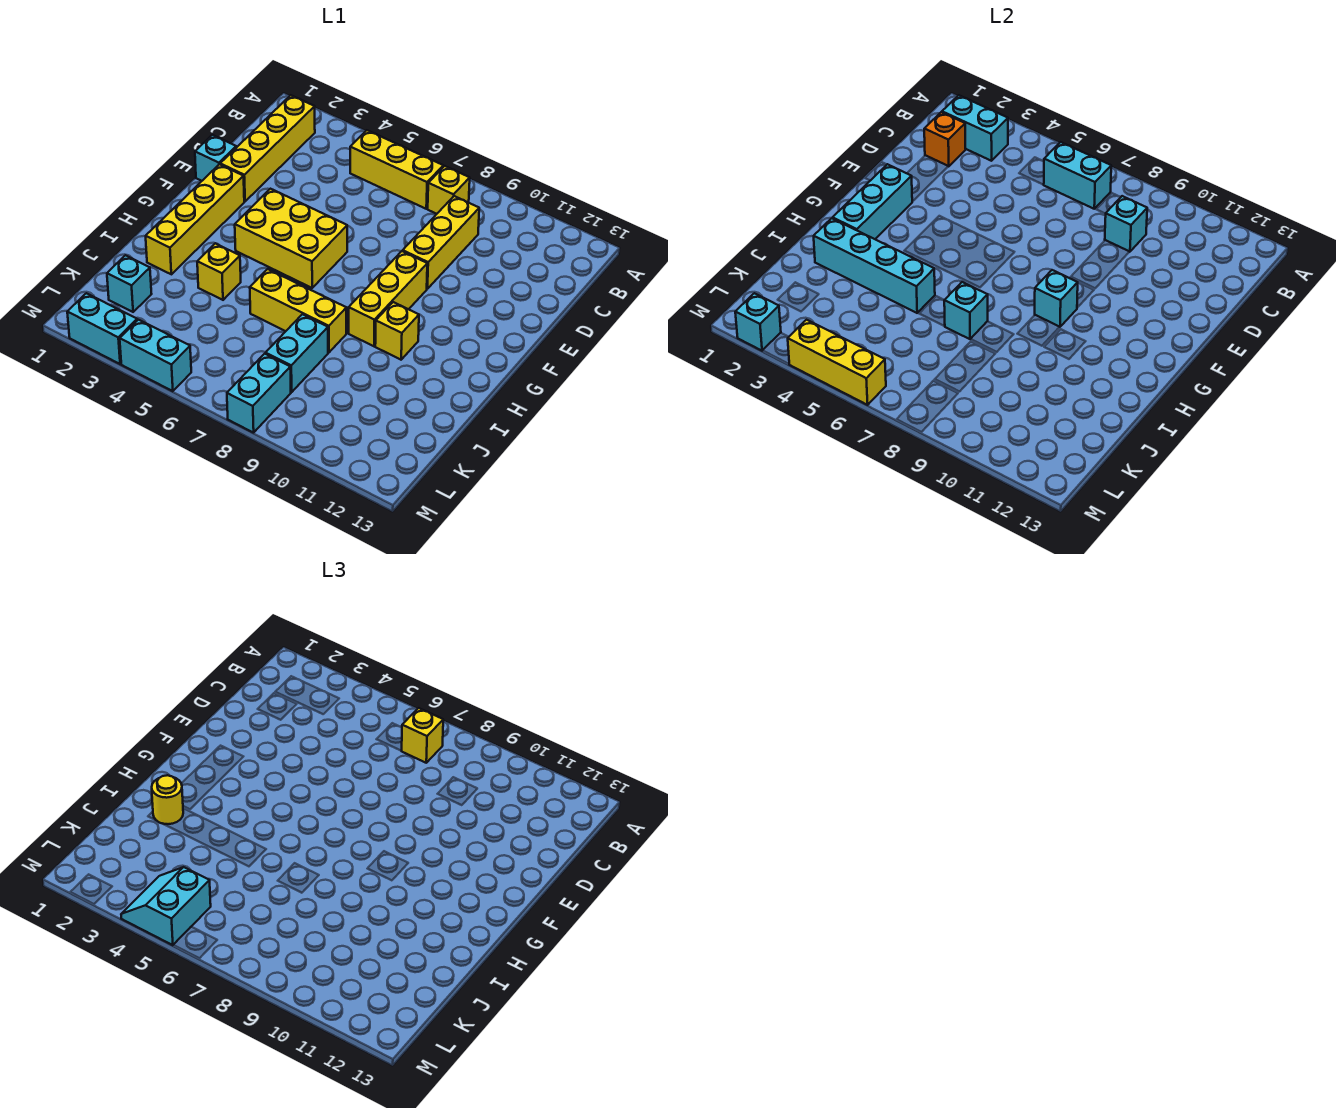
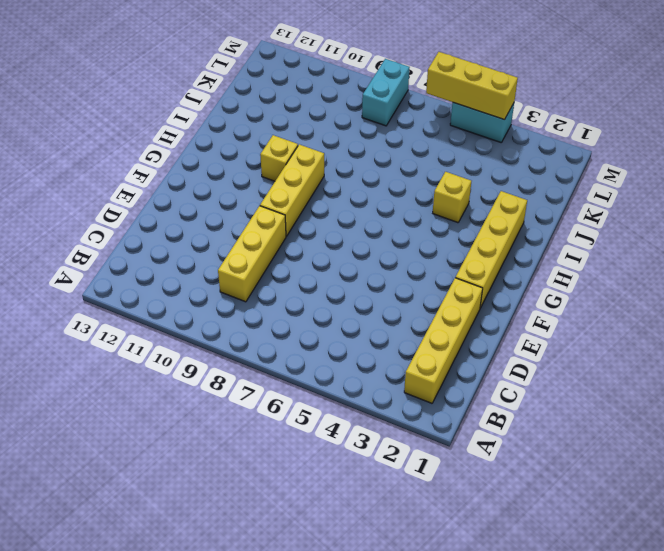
none -> yellow brick B5:B7 level 1
none -> yellow brick B8 level 1
none -> cyan brick E1 level 1

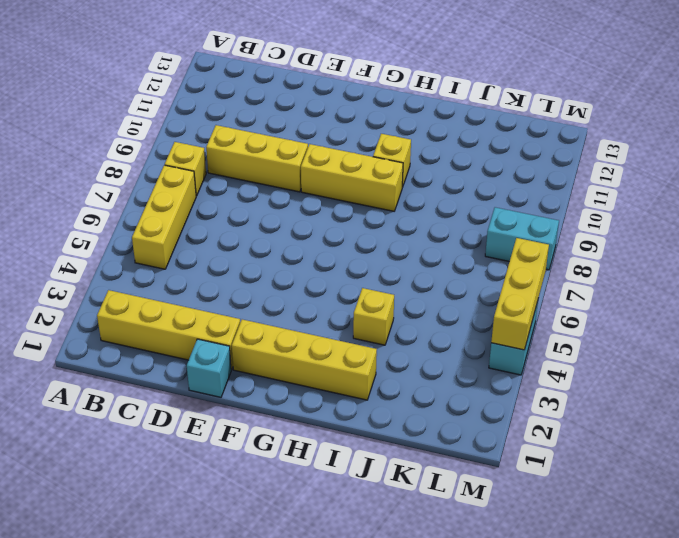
none -> yellow brick F4:G6 level 1
none -> yellow brick I6:I8 level 1
none -> cyan brick J8:K8 level 1

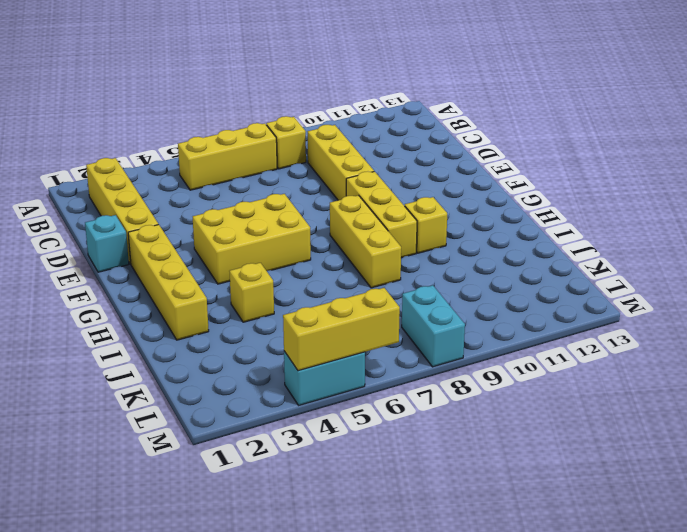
yellow brick G8:I8 level 1 -> yellow brick I6:I8 level 1
none -> cyan brick J8:K8 level 1
none -> cyan brick K2 level 1
none -> cyan brick M2:M3 level 1

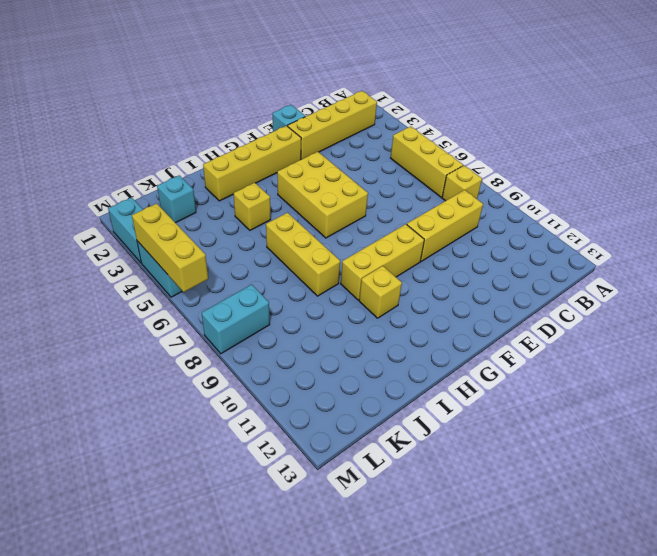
none -> cyan brick J8:K8 level 1
none -> cyan brick B2:B3 level 2
none -> cyan brick B6:B7 level 2

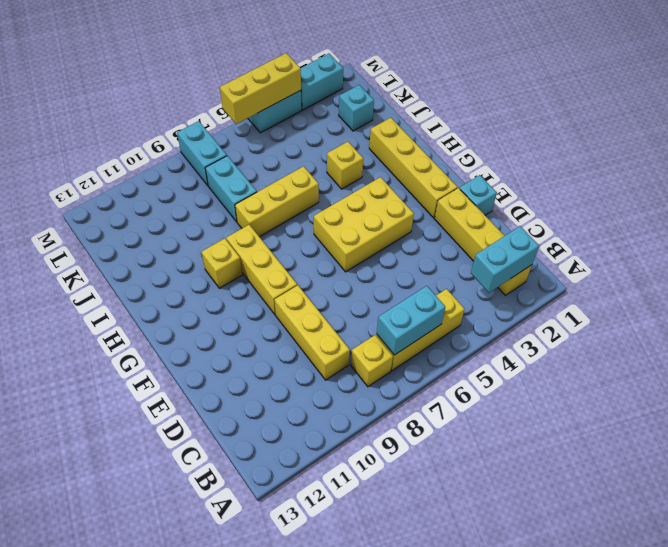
none -> orange brick C2 level 2
none -> cyan brick C9 level 2
none -> cyan brick F2:H2 level 2

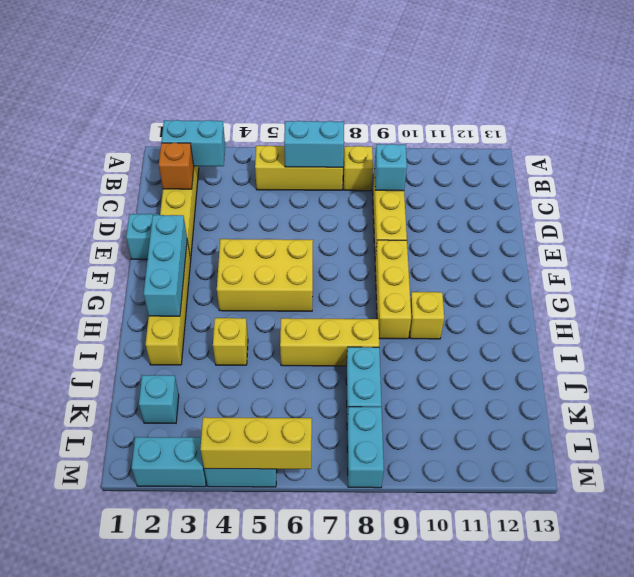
none -> cyan brick G9 level 2
none -> cyan brick I2:I5 level 2
none -> cyan brick I7 level 2

